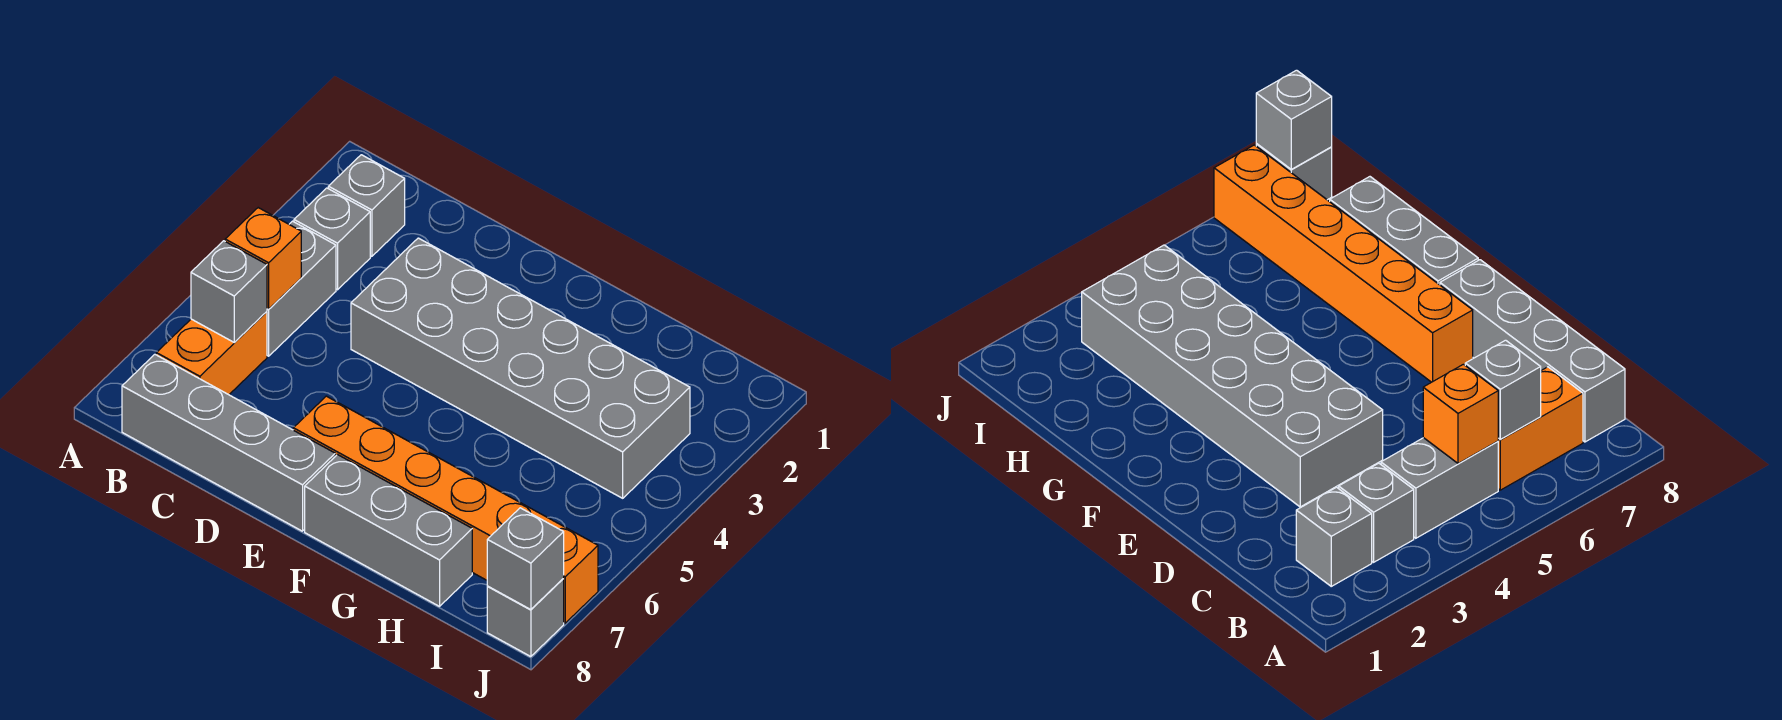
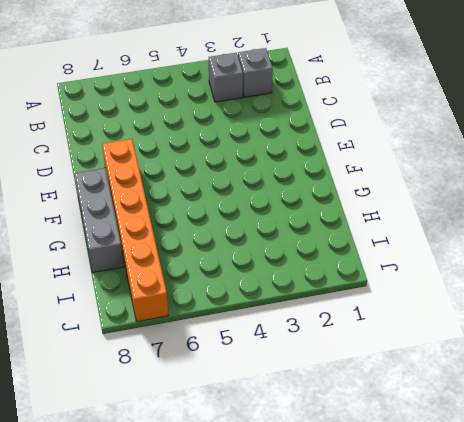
none -> grey brick B4:B5 level 1
none -> orange brick B6:B7 level 1
none -> grey brick B8:E8 level 1

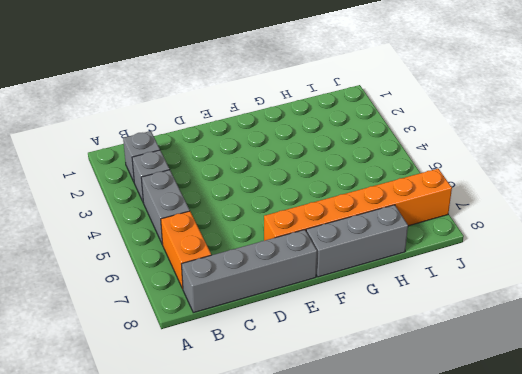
none -> grey brick D3:I4 level 1
none -> grey brick J8 level 1
none -> orange brick B5 level 2

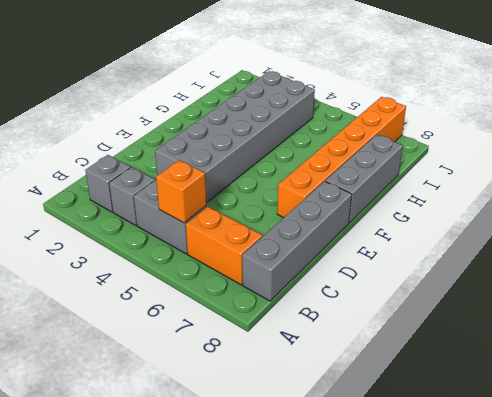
none -> grey brick J8 level 1
none -> grey brick B6 level 2
none -> grey brick J8 level 2

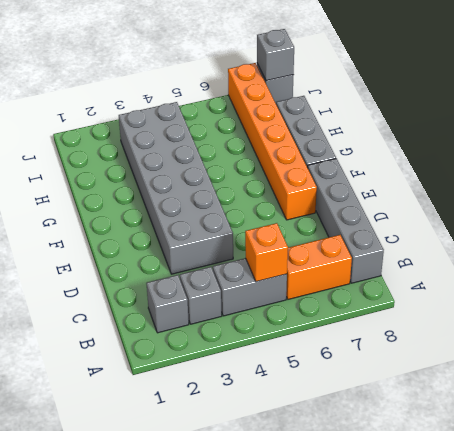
none -> grey brick B6 level 2

